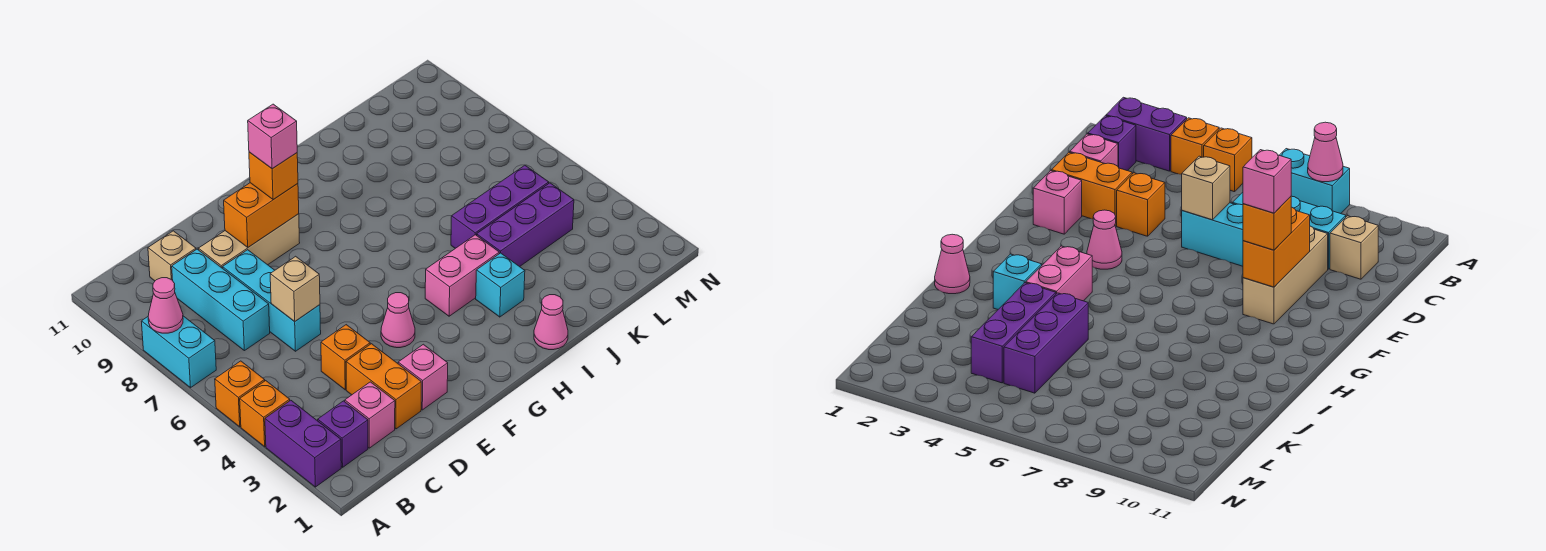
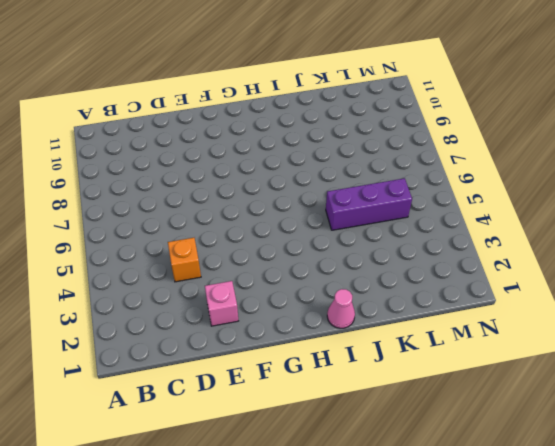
none -> purple brick A2:A3 level 1
none -> orange brick A4 level 1
none -> orange brick A5 level 1

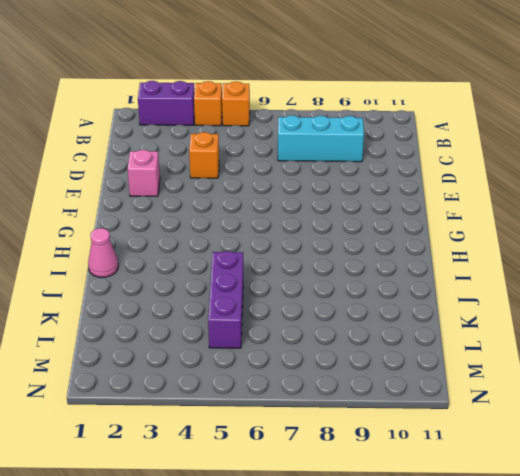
none -> cyan brick A7:A8 level 1
none -> purple brick B2 level 1
none -> pink brick C2 level 1

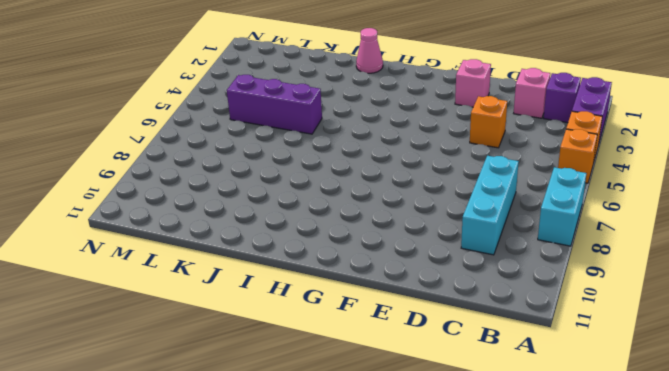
none -> tan brick C10 level 1
none -> orange brick D2:D3 level 1
none -> cyan brick D6:D8 level 1

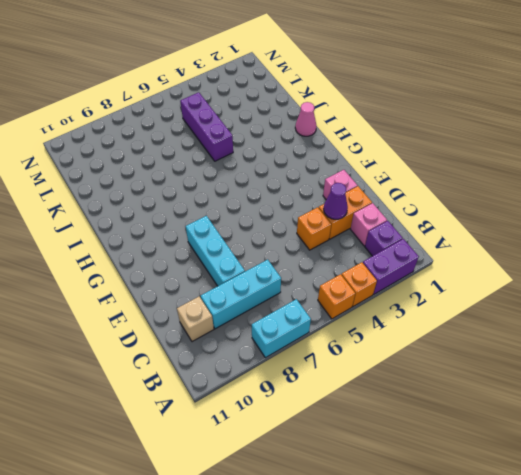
purple cone D3 level 2 -> none
cyan brick D8:F8 level 1 -> cyan brick D6:D8 level 1
none -> tan brick D9:F9 level 1
none -> pink cone F4 level 1
none -> pink brick H4:I4 level 1

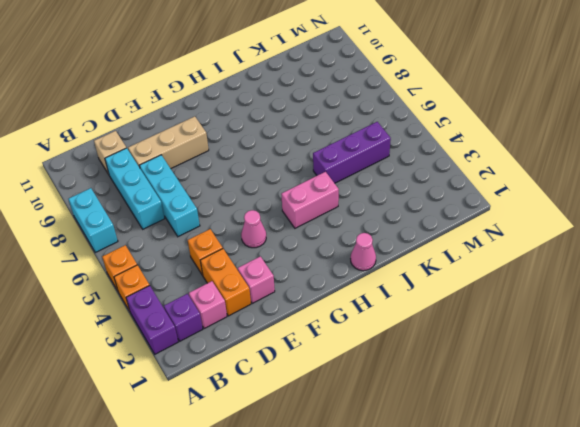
none -> cyan brick I3 level 1
none -> purple brick J4:L4 level 1
none -> pink cone A8 level 2

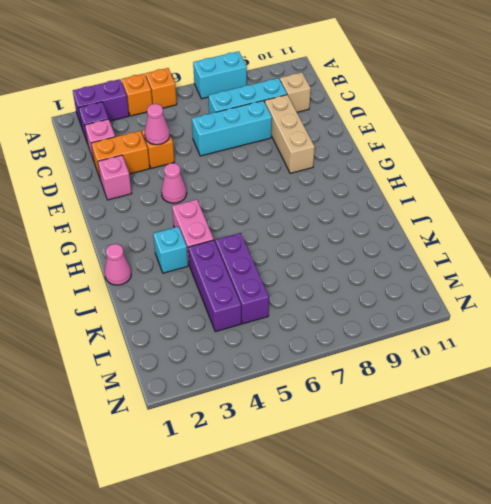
pink cone D4 level 2 -> pink cone A8 level 2
none -> tan brick D6 level 2
none -> orange brick E9:F9 level 2
none -> orange brick F9 level 3

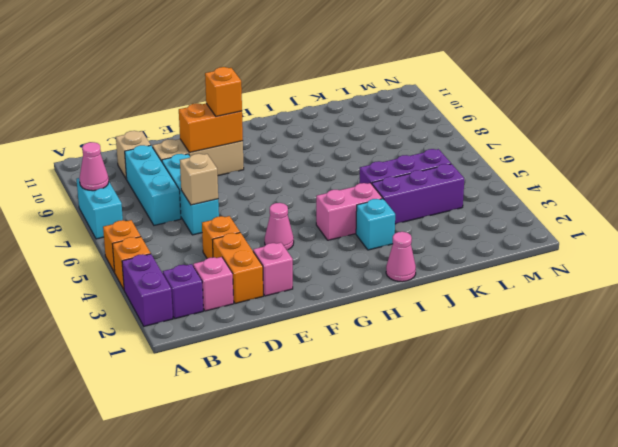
none -> pink brick F9 level 4

